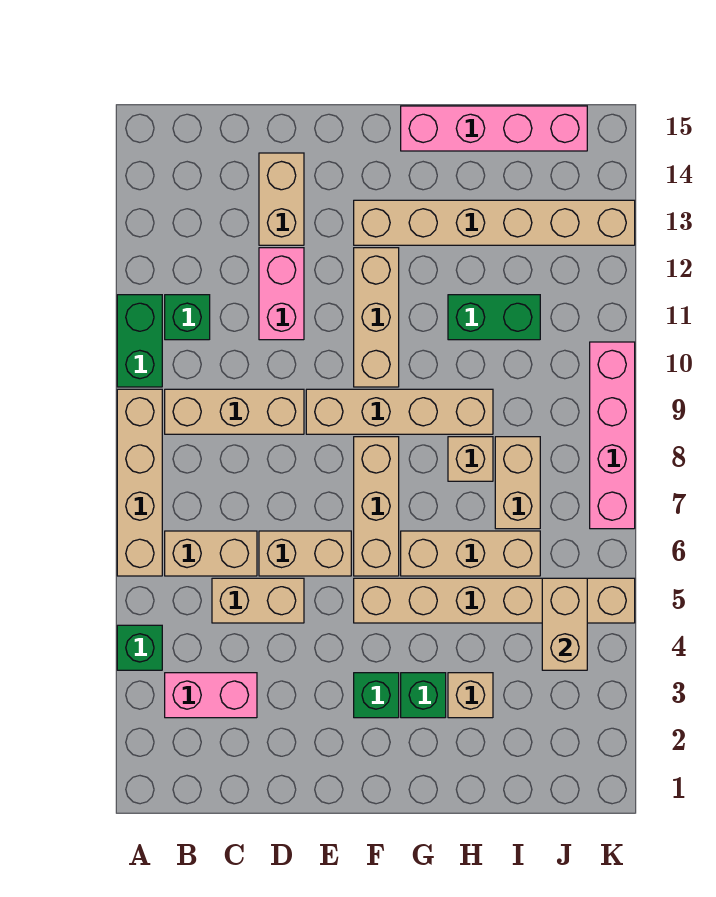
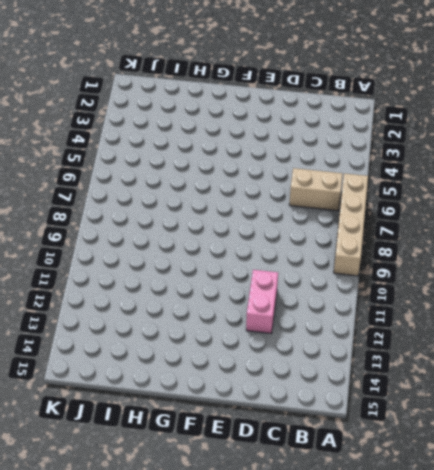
none -> green brick A4 level 1
none -> green brick A10:A11 level 1
none -> pink brick B3:C3 level 1

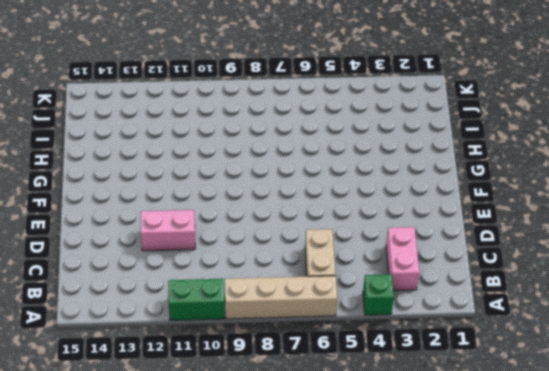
none -> tan brick B9:D9 level 1
none -> green brick B11 level 1
none -> tan brick C5:D5 level 1

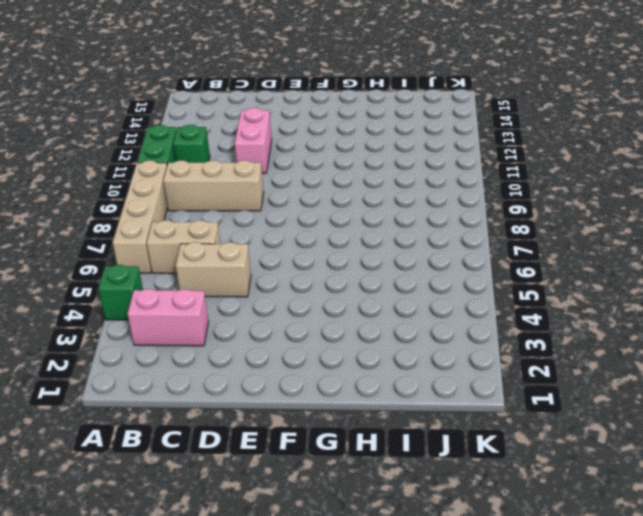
none -> tan brick D6:E6 level 1
none -> tan brick D13:D14 level 1
none -> tan brick E9:H9 level 1

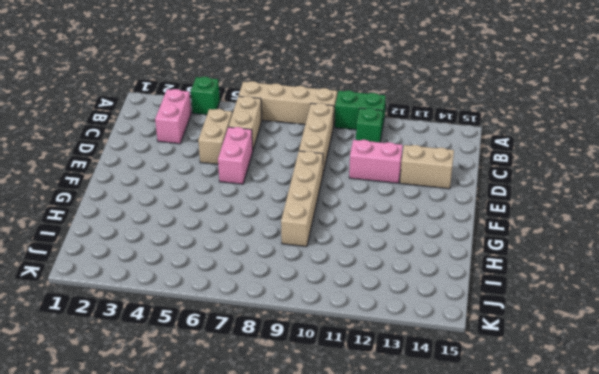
pink brick D6:E6 level 1 -> tan brick D6:E6 level 1
none -> green brick F3 level 1
none -> tan brick F5:K5 level 1
none -> tan brick F6:F8 level 1

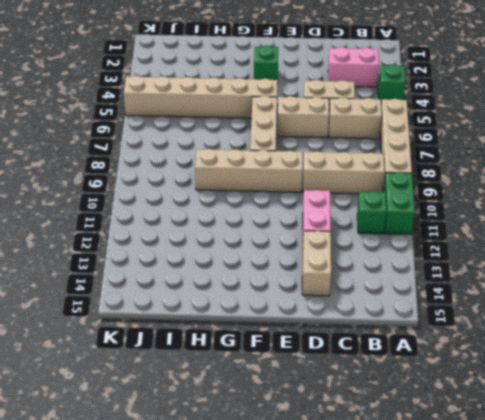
none -> tan brick F10:F12 level 1
none -> tan brick F13:K13 level 1
none -> green brick G3 level 1

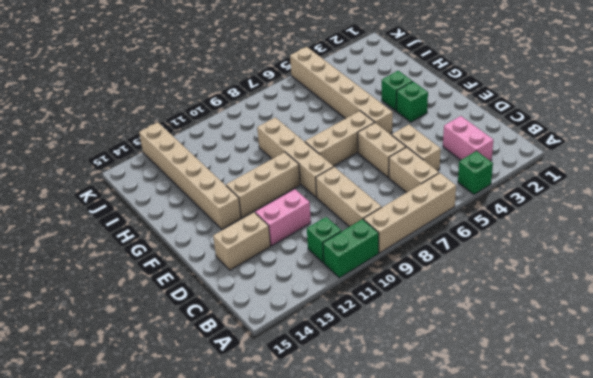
none -> tan brick G6:I6 level 1
none -> pink brick G15:J15 level 1
none -> tan brick H3 level 1

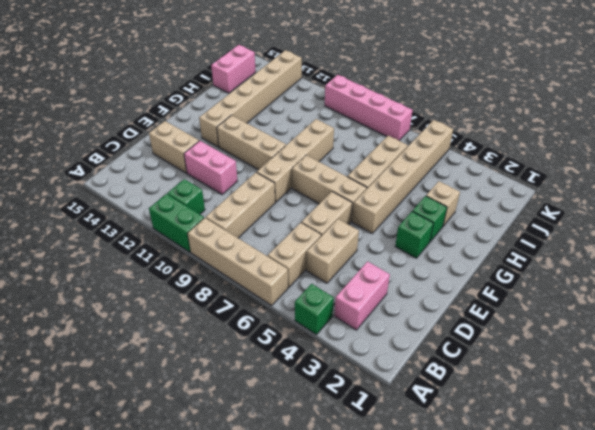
pink brick I15:J15 level 1 -> pink brick G15:J15 level 1
none -> tan brick H8 level 1
none -> green brick H11:I11 level 1
none -> tan brick I7:I8 level 1

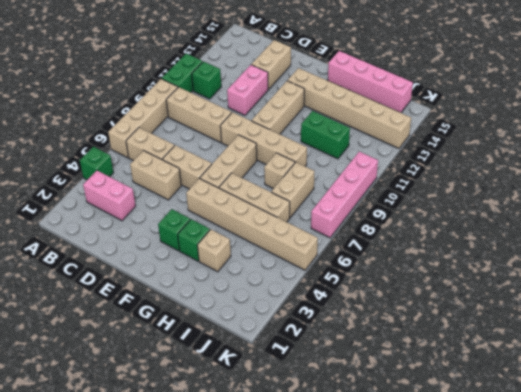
none -> tan brick J4:J5 level 2

